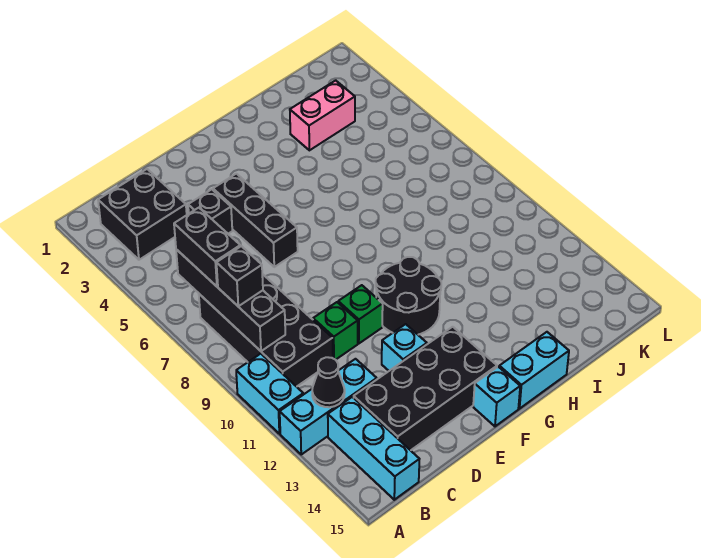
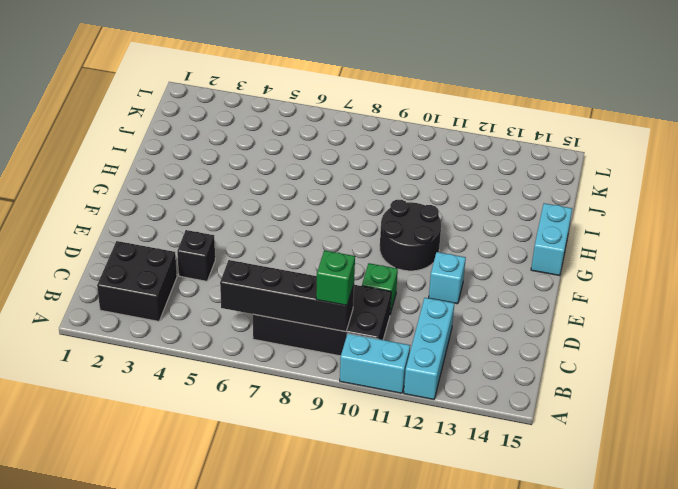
green brick B9 level 3 -> green brick E10 level 1
none -> cyan brick B13:B15 level 1
none -> black brick C13:F14 level 1
none -> black brick E4:E6 level 1

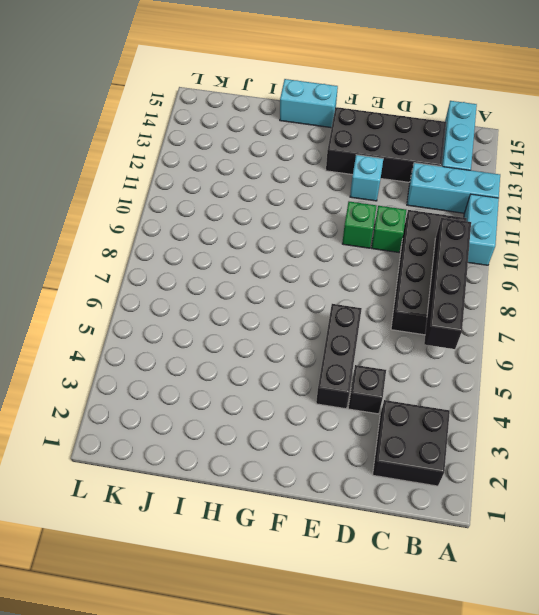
none -> black round brick F10:G11 level 1
none -> cyan brick F15 level 1
none -> pink brick I3:J3 level 1

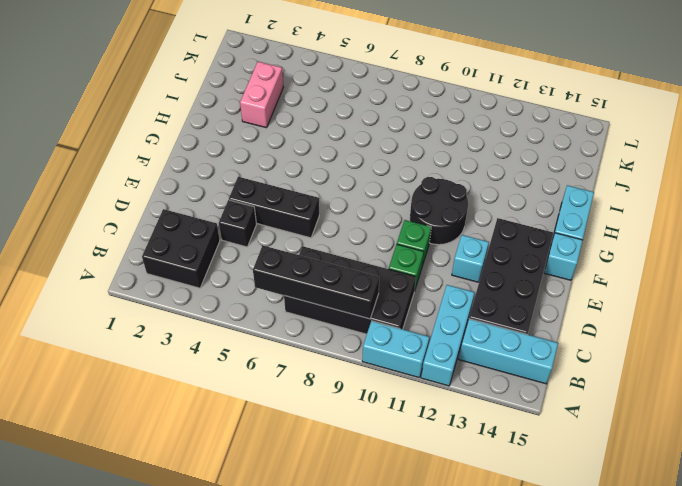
none -> black cone B12 level 2
none -> black brick B6:B7 level 3
none -> black brick B8 level 3

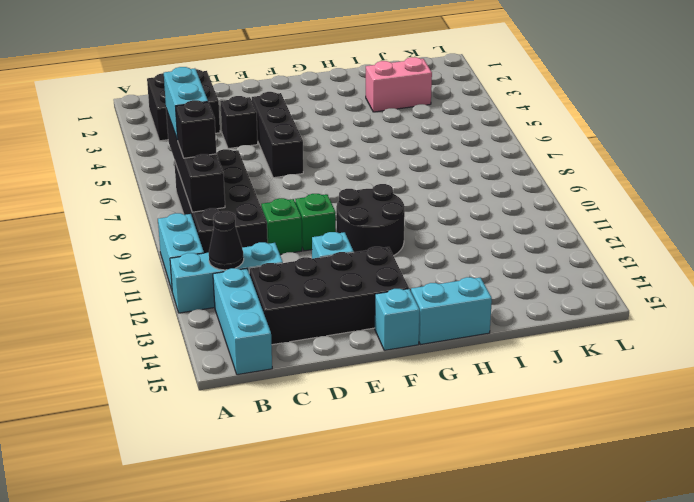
cyan brick B6:B7 level 3 -> black brick B6:B7 level 3

